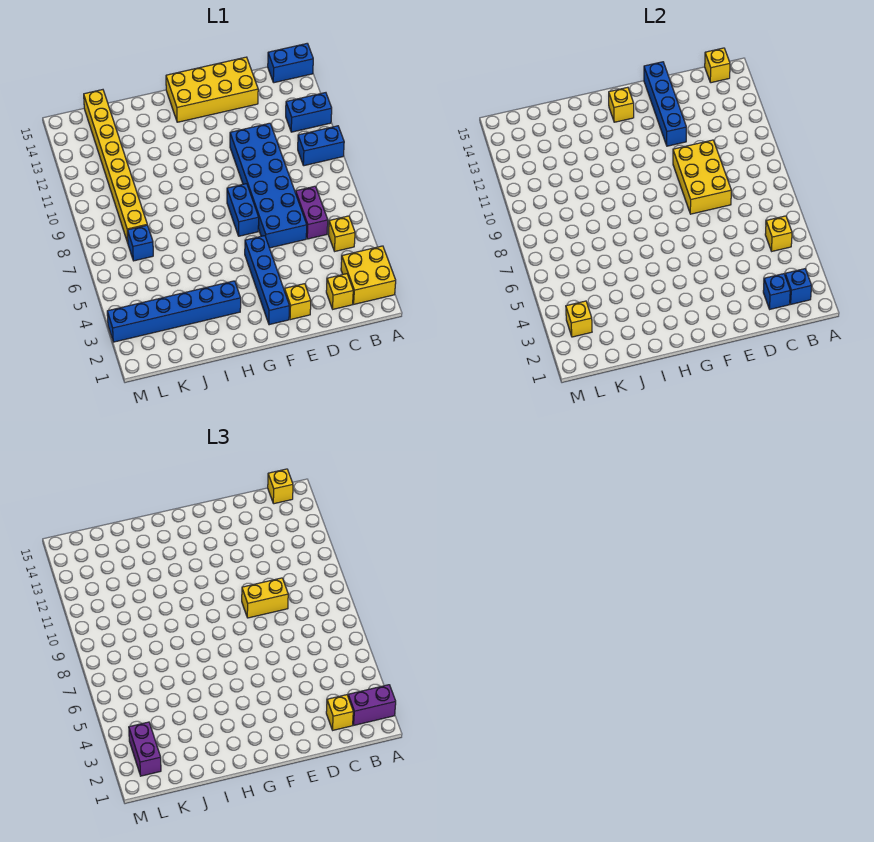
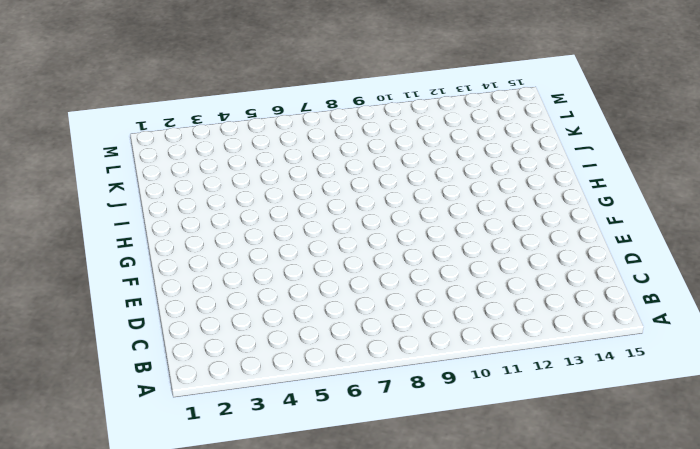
none -> yellow brick A2:B3 level 1
none -> blue brick A10:B10 level 1
none -> blue brick A12:B12 level 1

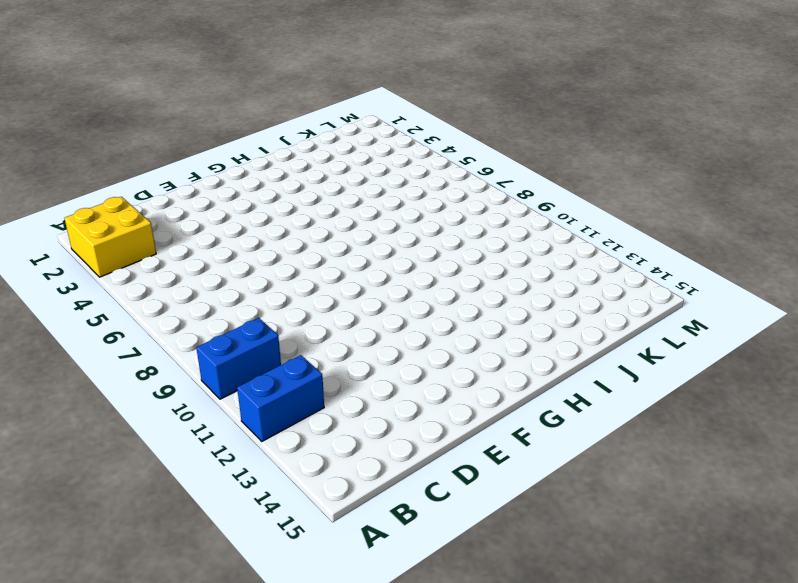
none -> blue brick A15:B15 level 1
none -> yellow brick B5 level 1
none -> yellow brick C2 level 1

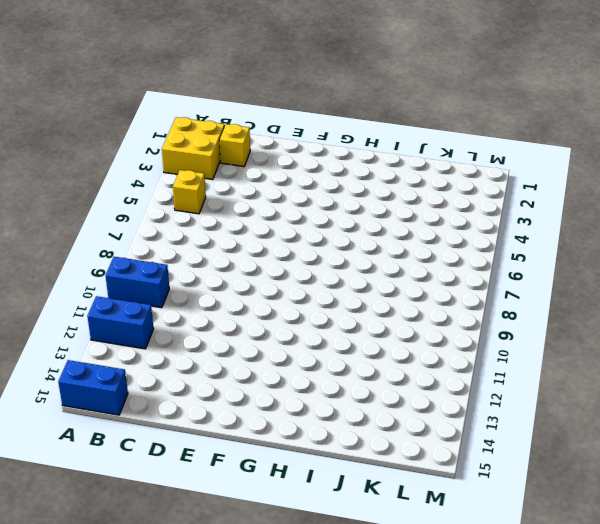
none -> purple brick C6:C7 level 1
none -> blue brick D6:E11 level 1
none -> yellow brick D14:G15 level 1

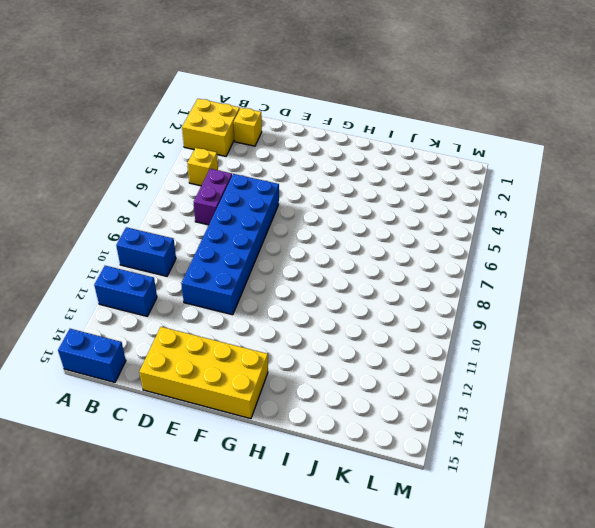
none -> yellow brick E2 level 1
none -> blue brick F2:F5 level 1
none -> blue brick F7:F8 level 1

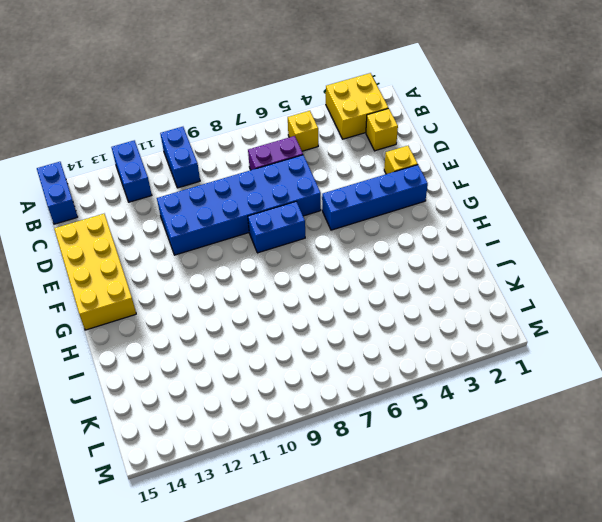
none -> blue brick H3:M3 level 1
none -> blue brick K7 level 1
none -> yellow brick K8:K15 level 1

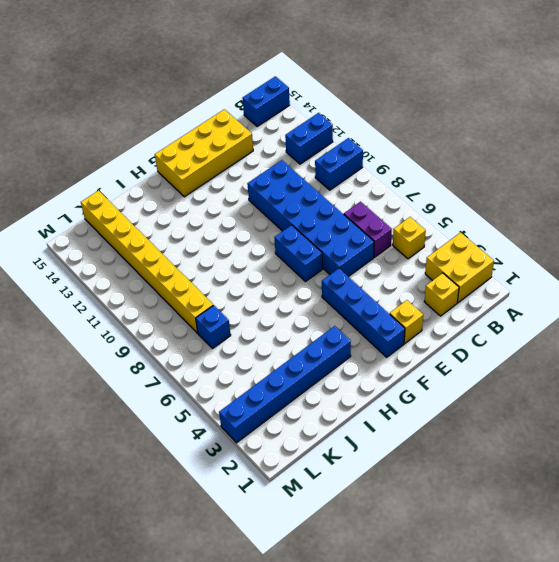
none -> blue brick B2 level 2
none -> yellow brick B5 level 2
none -> yellow brick B15 level 2

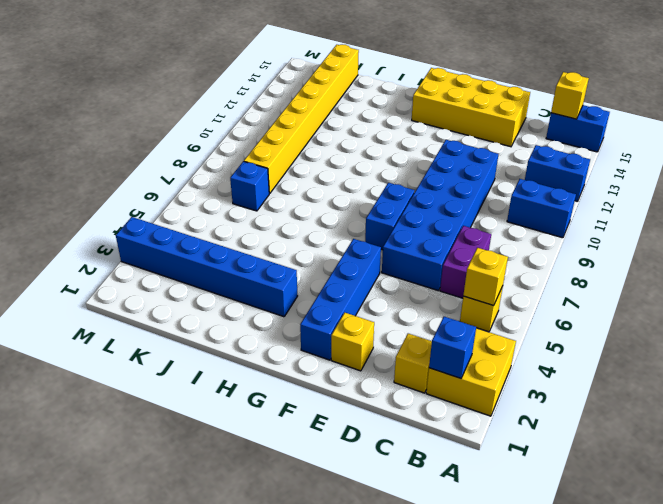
none -> blue brick C2 level 2
none -> yellow brick D8:E10 level 2
none -> blue brick E12:E15 level 2

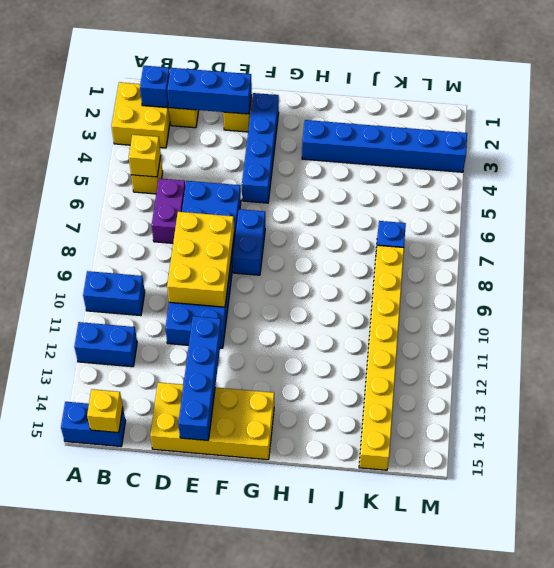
blue brick C2:E2 level 2 -> blue brick C2 level 2
none -> yellow brick G14 level 2
none -> yellow brick L3 level 2
none -> purple brick A2:B2 level 3

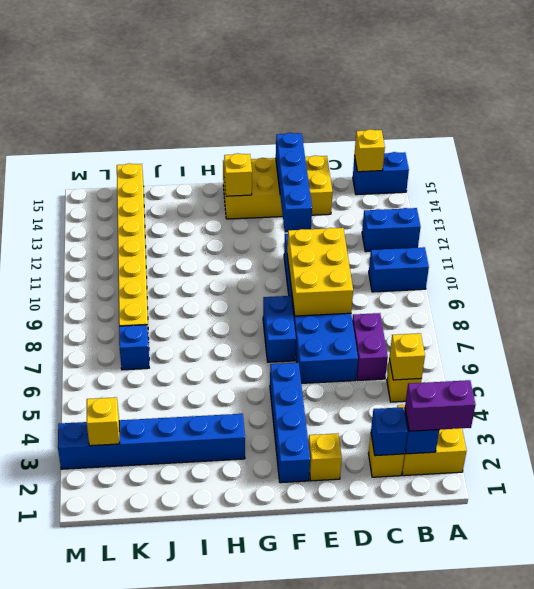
none -> yellow brick B15 level 3
none -> yellow brick C2 level 3
none -> yellow brick D9:E9 level 3

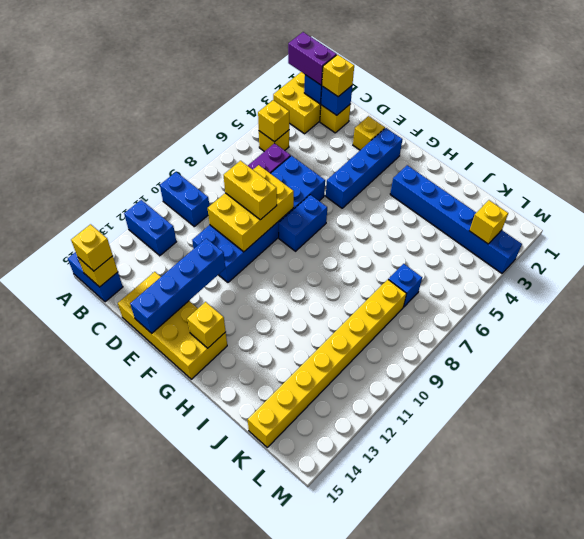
none -> purple brick L2:L3 level 3

